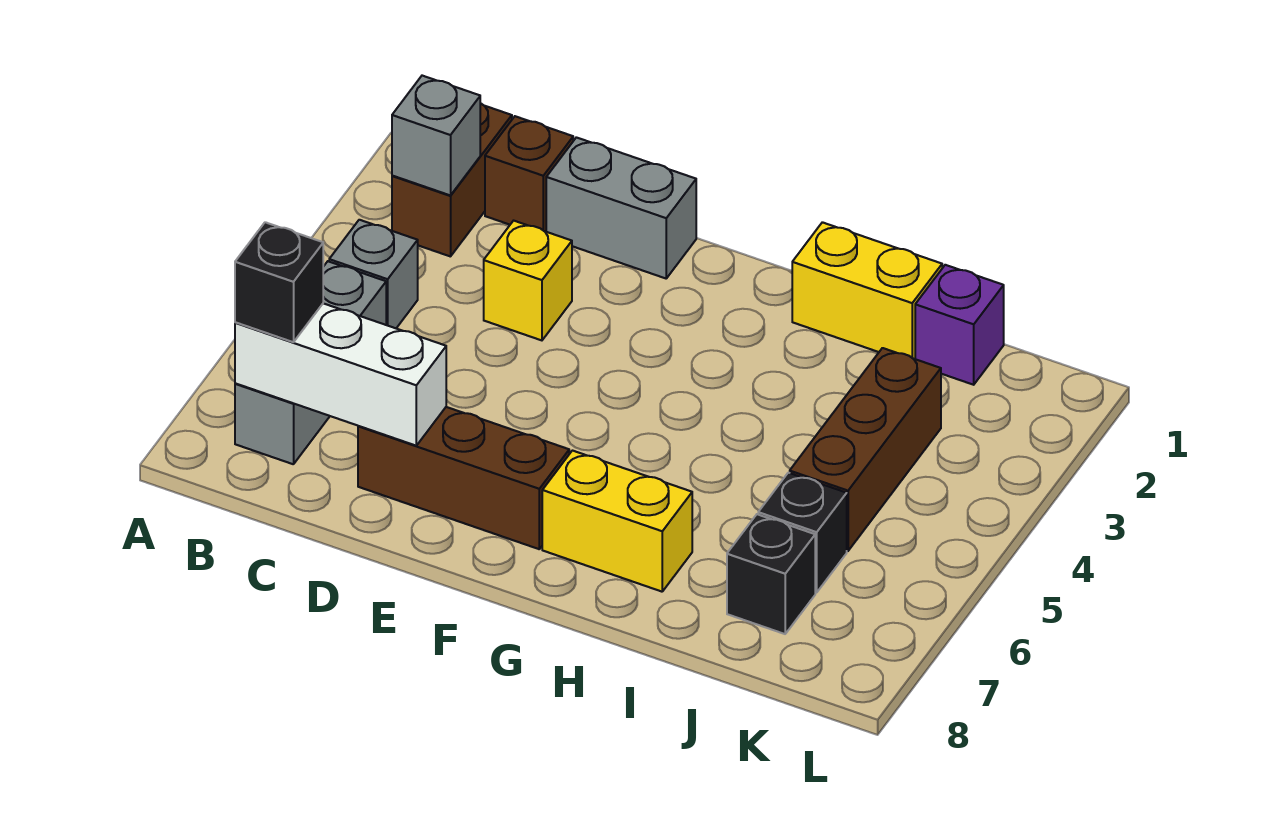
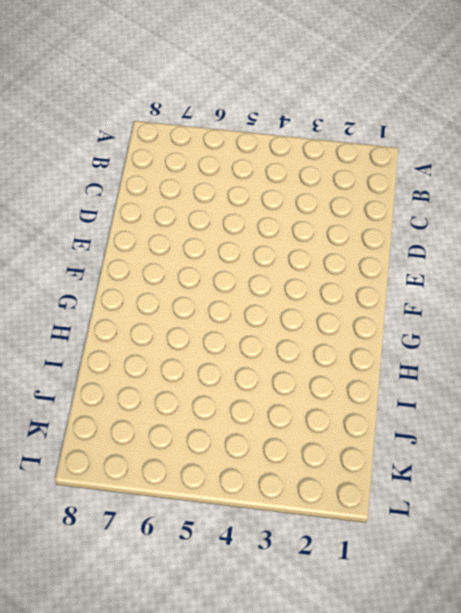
none -> brown brick B1:B2 level 1
none -> grey brick B4 level 1
none -> grey brick B5:B7 level 1

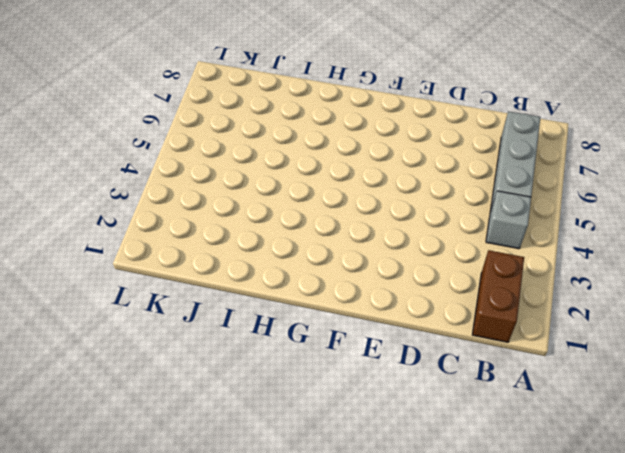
none -> brown brick C1 level 1
none -> grey brick D1:E1 level 1
none -> yellow brick D3 level 1

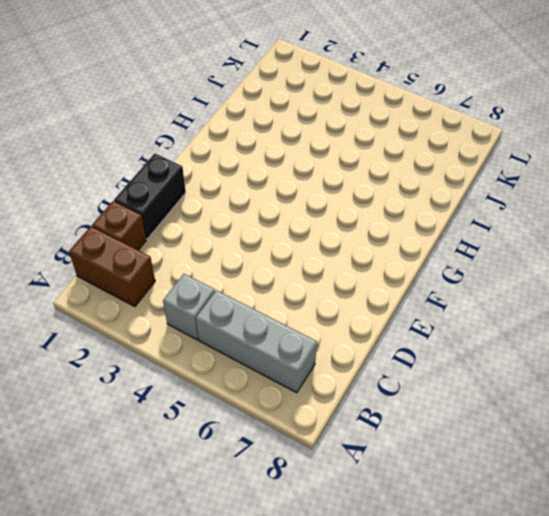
black brick D1:E1 level 1 -> grey brick D1:E1 level 1
none -> yellow brick D3 level 1
none -> brown brick D7:F7 level 1
none -> yellow brick G7:H7 level 1

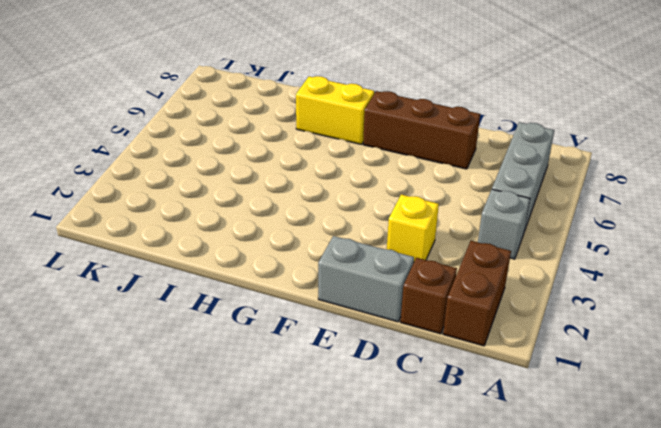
none -> yellow brick H1:I1 level 1
none -> purple brick J1 level 1
none -> brown brick J3:J5 level 1

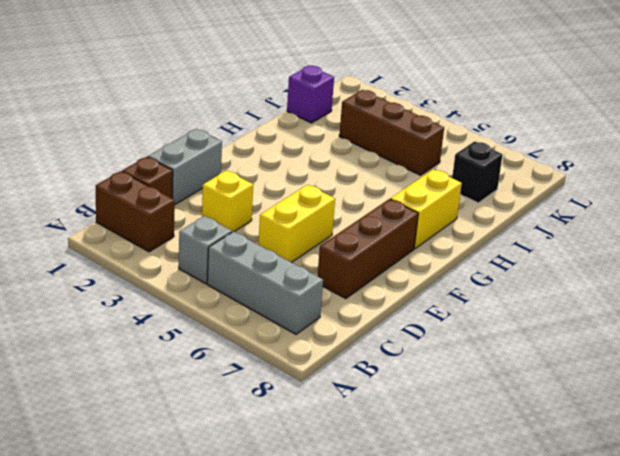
yellow brick D5:E5 level 1 -> yellow brick H1:I1 level 1
none -> black brick J6 level 1
none -> grey brick B2 level 2
none -> white brick B7:D7 level 2

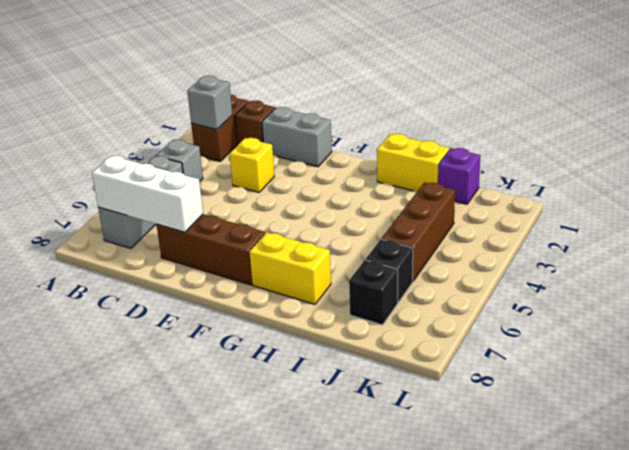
none -> black brick B7 level 3

